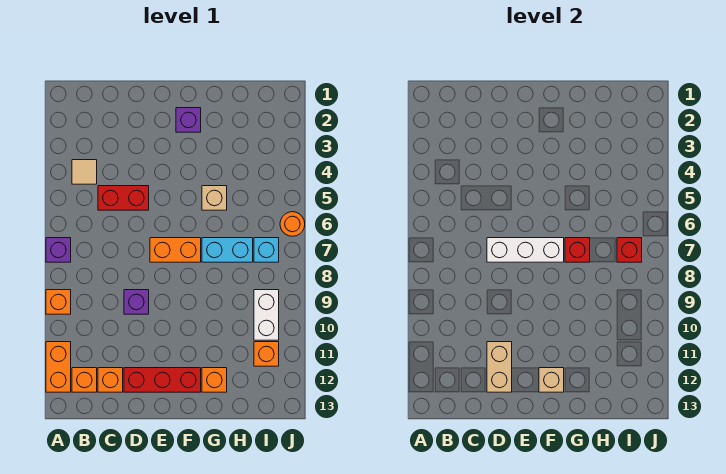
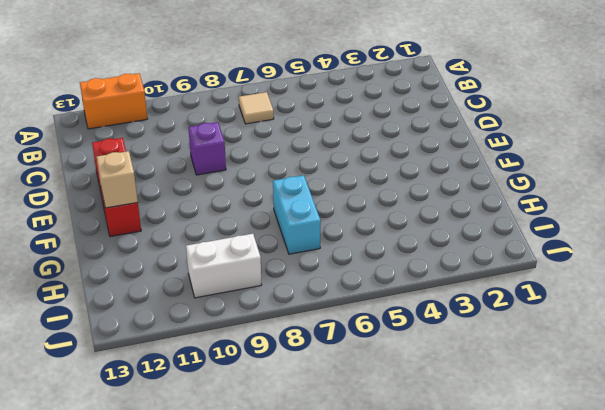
tan tile B7 level 1 -> tan tile B4 level 1
none -> purple brick A7 level 1
none -> orange brick A9 level 1
none -> orange brick B12 level 1

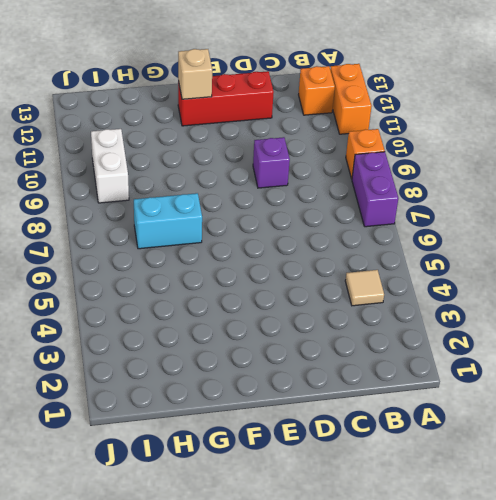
purple brick A7:A8 level 1 -> purple brick A7 level 1
none -> red brick C5:D5 level 1
none -> orange brick C12 level 1
none -> orange brick E7:F7 level 1

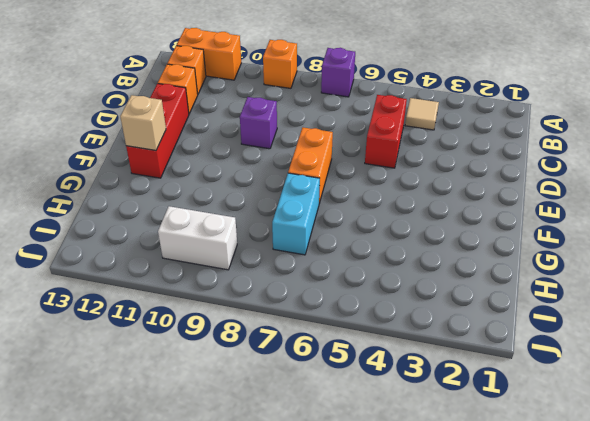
none -> purple brick F2 level 1
none -> tan brick G5 level 1
none -> orange brick G12 level 1

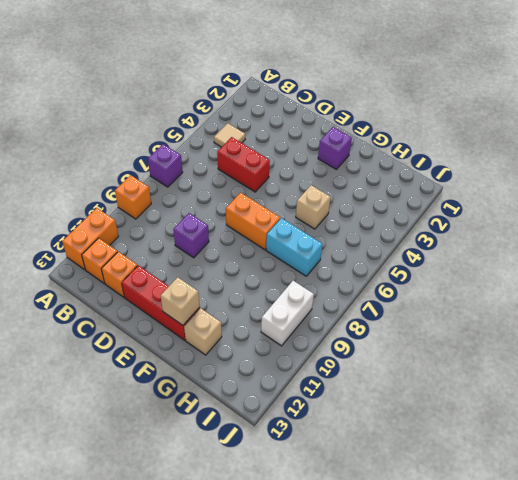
tan brick G12 level 1 -> orange brick G12 level 1
none -> cyan brick I7 level 1
none -> orange brick I11 level 1
none -> orange round brick J6 level 1

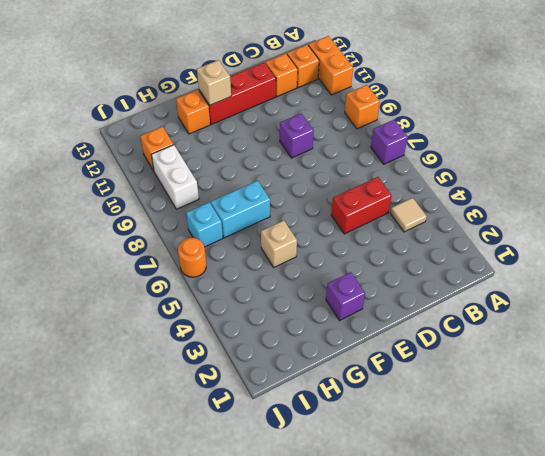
none -> orange brick E7:F7 level 1
none -> white brick D7:F7 level 2
none -> tan brick D11:D12 level 2

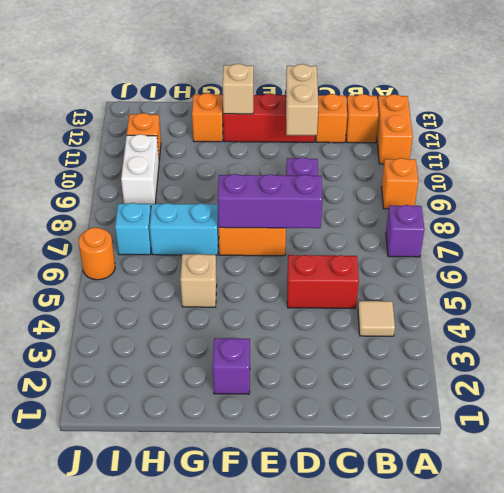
purple brick D7:F7 level 2 -> white brick D7:F7 level 2
none -> red brick G7 level 2
none -> red brick I7 level 2

